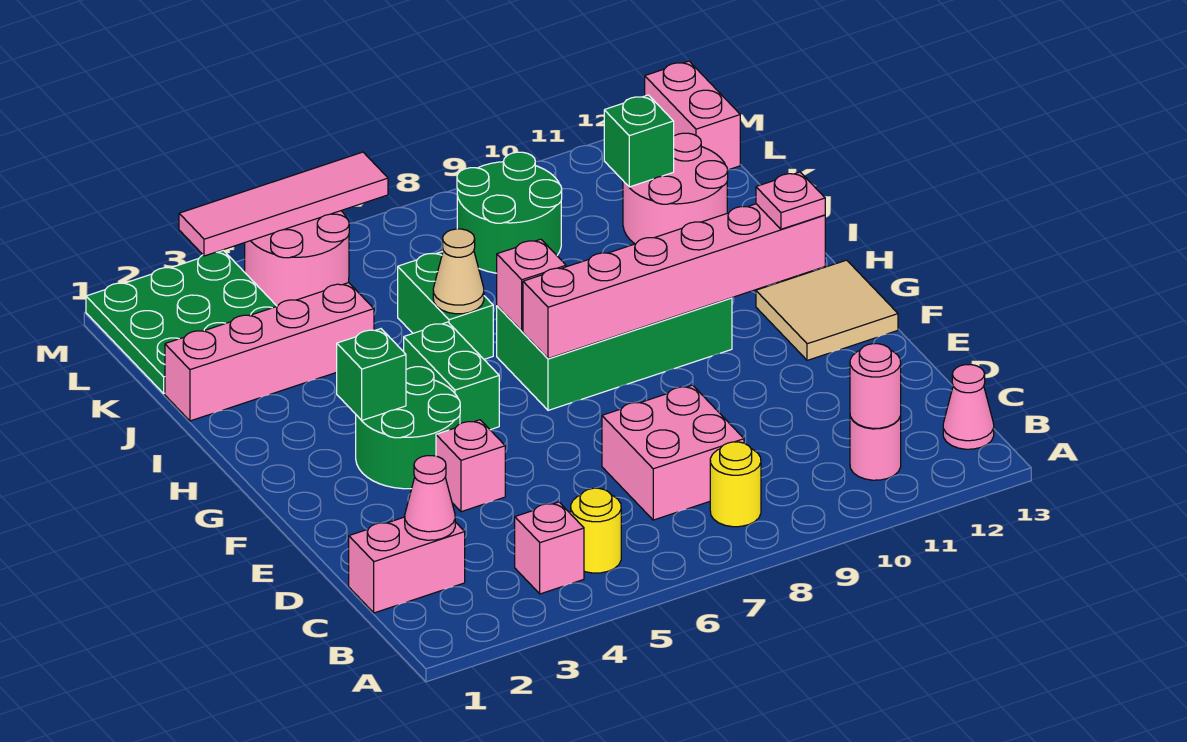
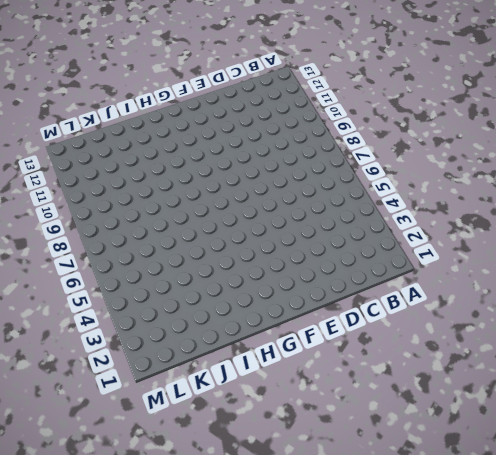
none -> pink brick B4 level 1
none -> yellow round brick B5 level 1
none -> yellow round brick B8 level 1

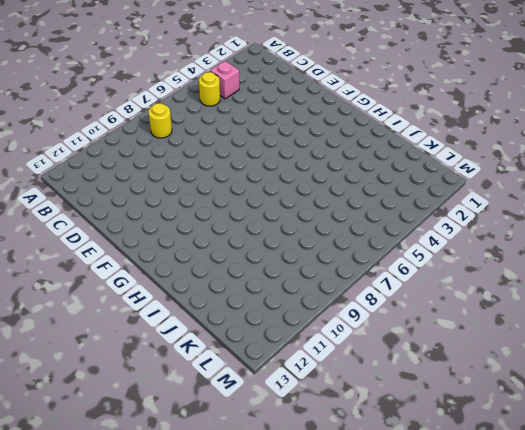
none -> pink round brick B11 level 1
none -> pink cone B13 level 1
none -> pink brick C1:C2 level 1

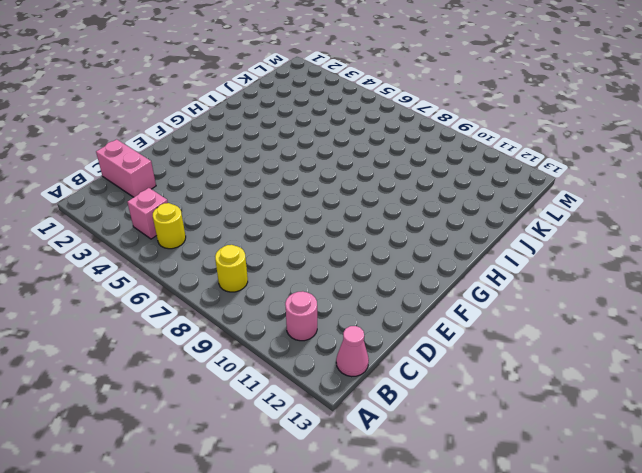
none -> pink brick C7:D8 level 1
none -> pink brick E4 level 1
none -> green round brick F3:G4 level 1

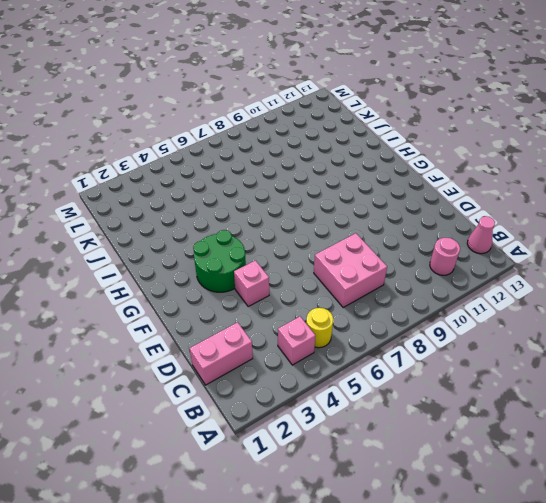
none -> yellow round brick B8 level 1
none -> tan tile F12:G13 level 1
none -> green brick G5:H5 level 1

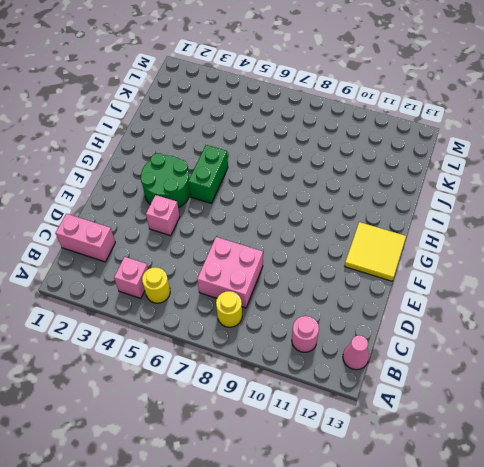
yellow tile F12:G13 level 1 -> tan tile F12:G13 level 1
none -> green brick G7:H10 level 1
none -> green brick I6:J6 level 1
none -> pink brick J1:J4 level 1

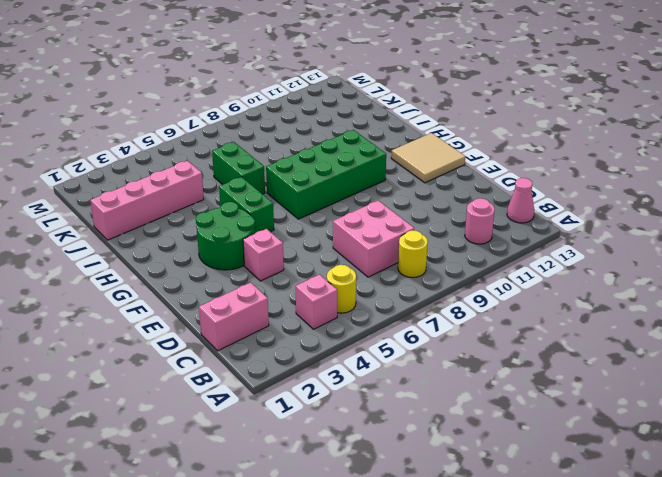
none -> pink round brick J11:K12 level 1
none -> green plate K1:M3 level 1
none -> green round brick K8:L9 level 1

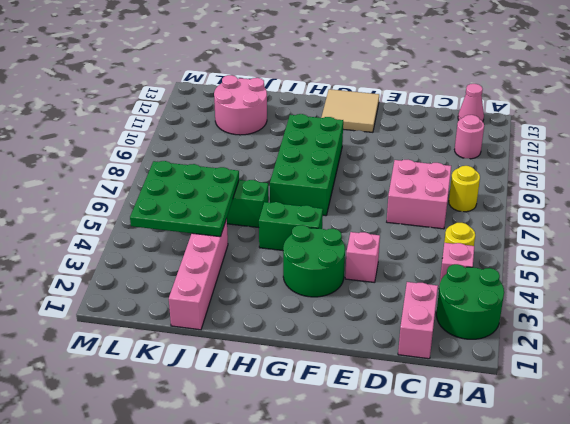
green round brick A2:B3 level 1 -> green round brick K8:L9 level 1
green plate J4:L6 level 2 -> green plate K1:M3 level 1
none -> pink round brick L4:M5 level 1
none -> pink brick L13:M13 level 1
none -> pink round brick B11 level 2

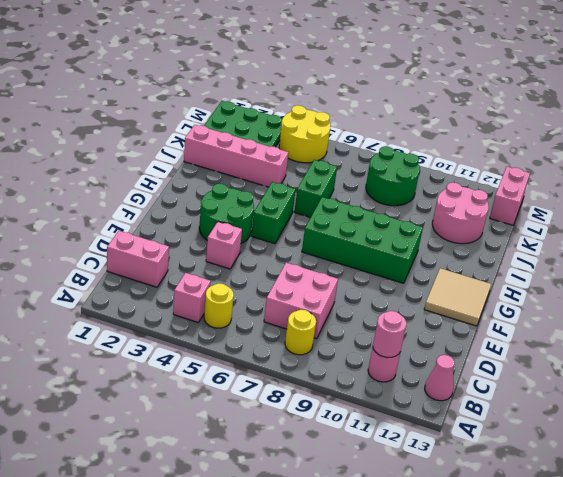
yellow round brick L4:M5 level 1 -> pink round brick L4:M5 level 1
none -> pink cone C2 level 2
none -> green brick G3 level 2
none -> pink brick G7:G12 level 2

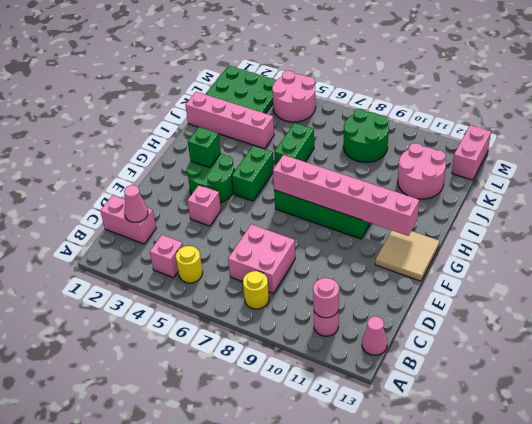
none -> pink brick H7 level 2
none -> tan cone I6 level 2
none -> green brick K11 level 2

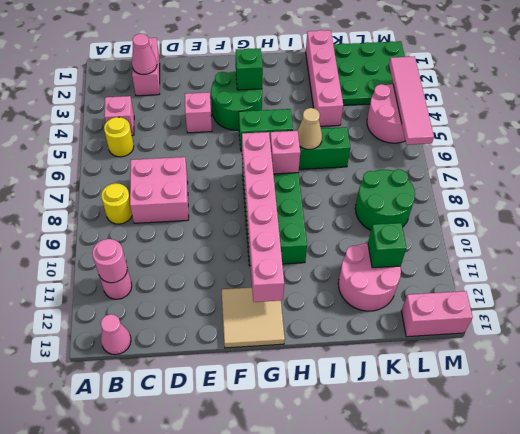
none -> pink plate G12 level 3

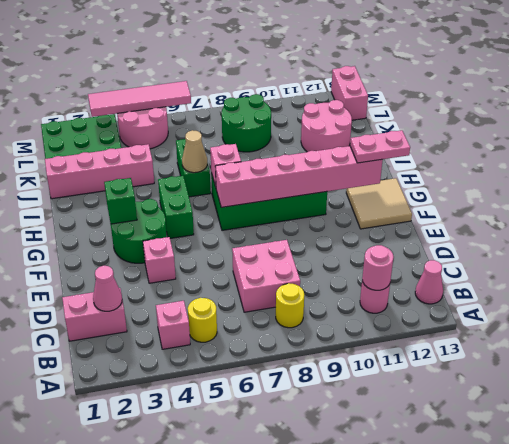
pink plate G12:G13 level 3 -> pink plate G12 level 3
none -> green brick K11 level 2

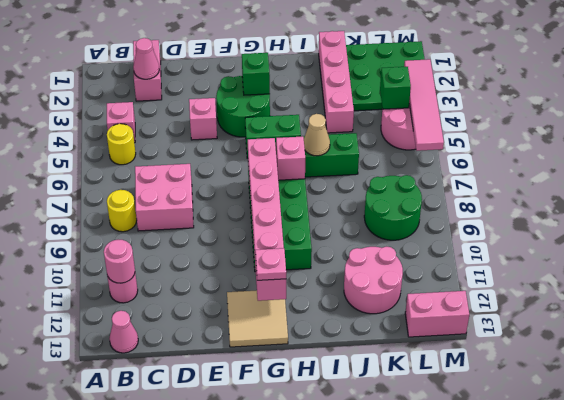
green brick L4 level 2 -> green brick K11 level 2

